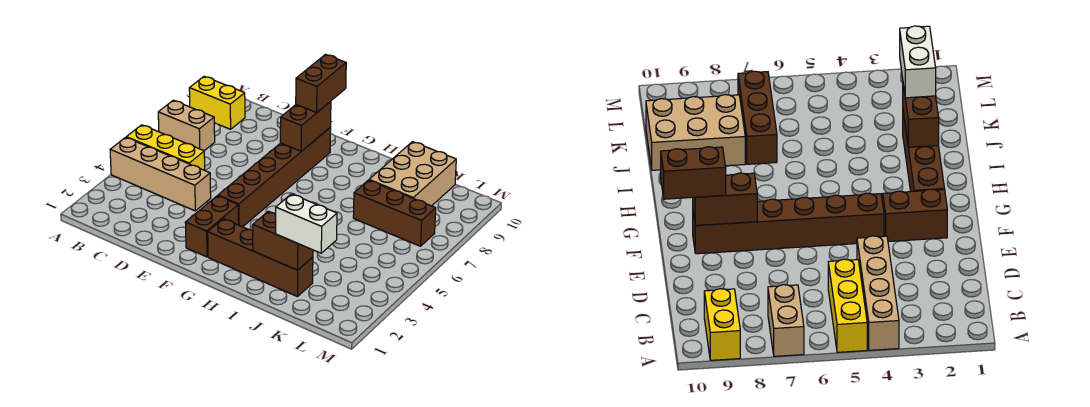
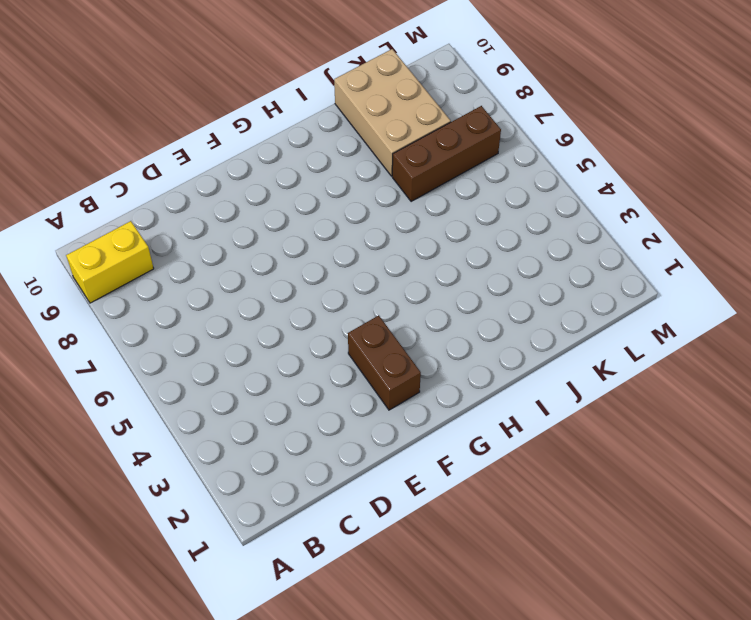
none -> tan brick A4:D4 level 1
none -> yellow brick A5:C5 level 1
none -> tan brick A7:B7 level 1

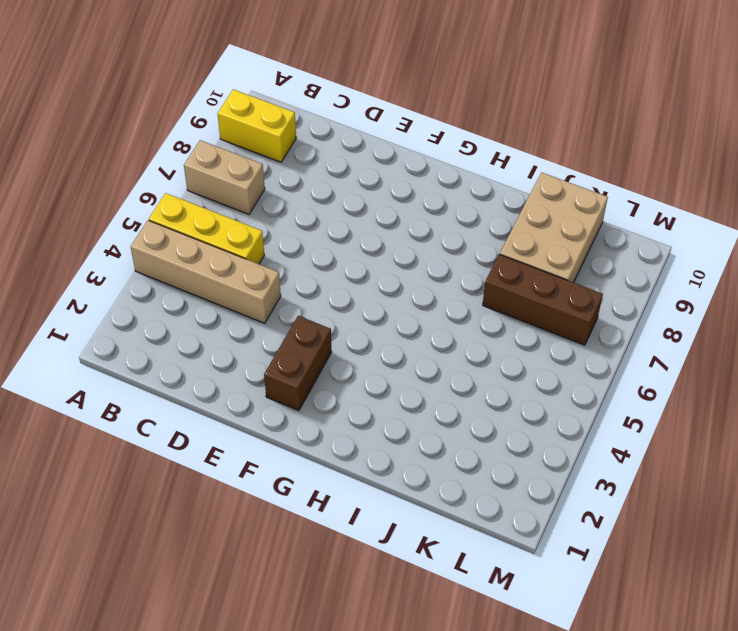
none -> brown brick F4:F9 level 1
none -> brown brick G2:J2 level 1
none -> brown brick F8:F9 level 2

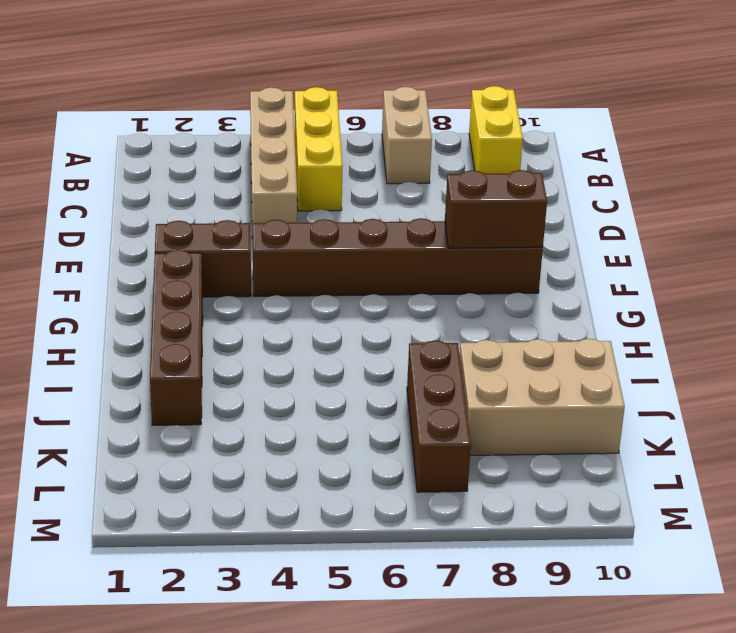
none -> brown brick I2:J2 level 2
none -> brown brick F9:F10 level 3
none -> white brick J2:K2 level 3

